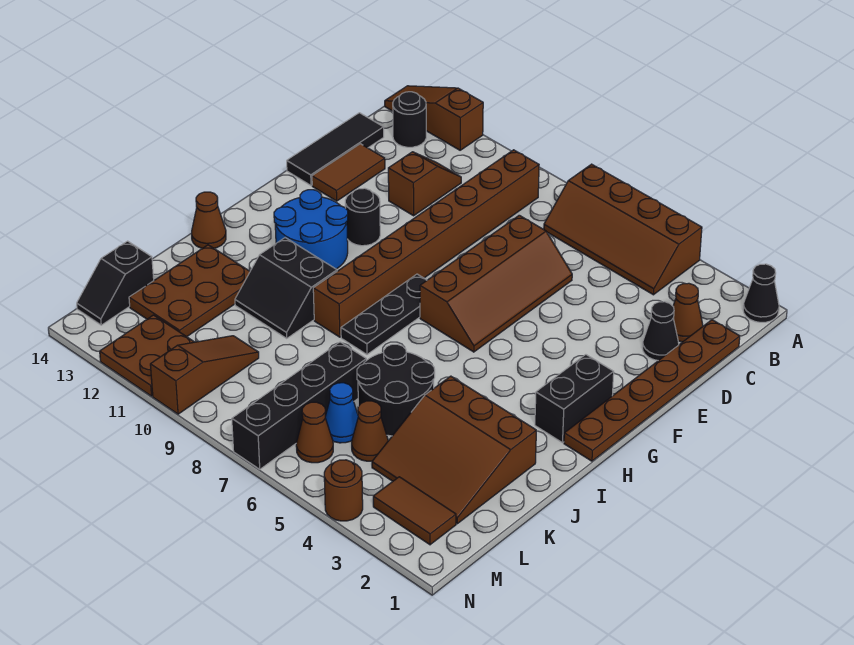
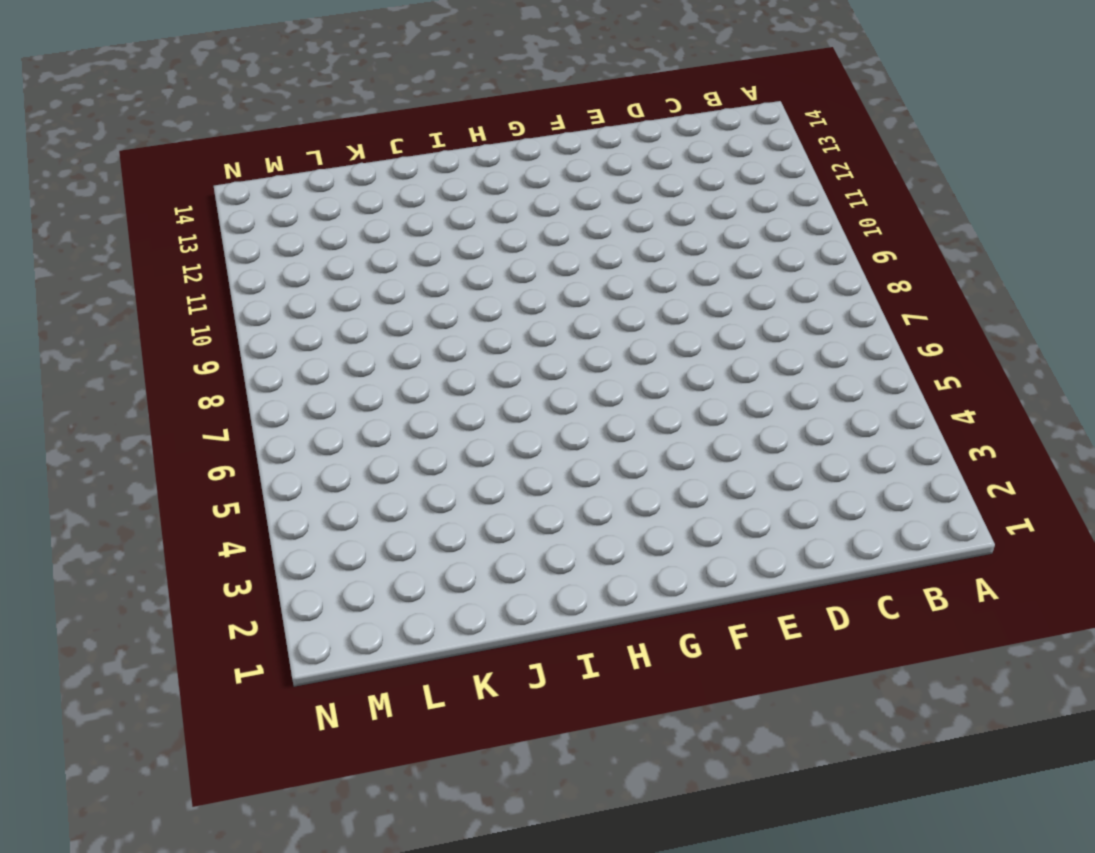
none -> black cone A1 level 1
none -> brown slope A4:B7 level 1 top A
none -> brown slope A12:A14 level 1 top 12
none -> brown brick B9:I9 level 1

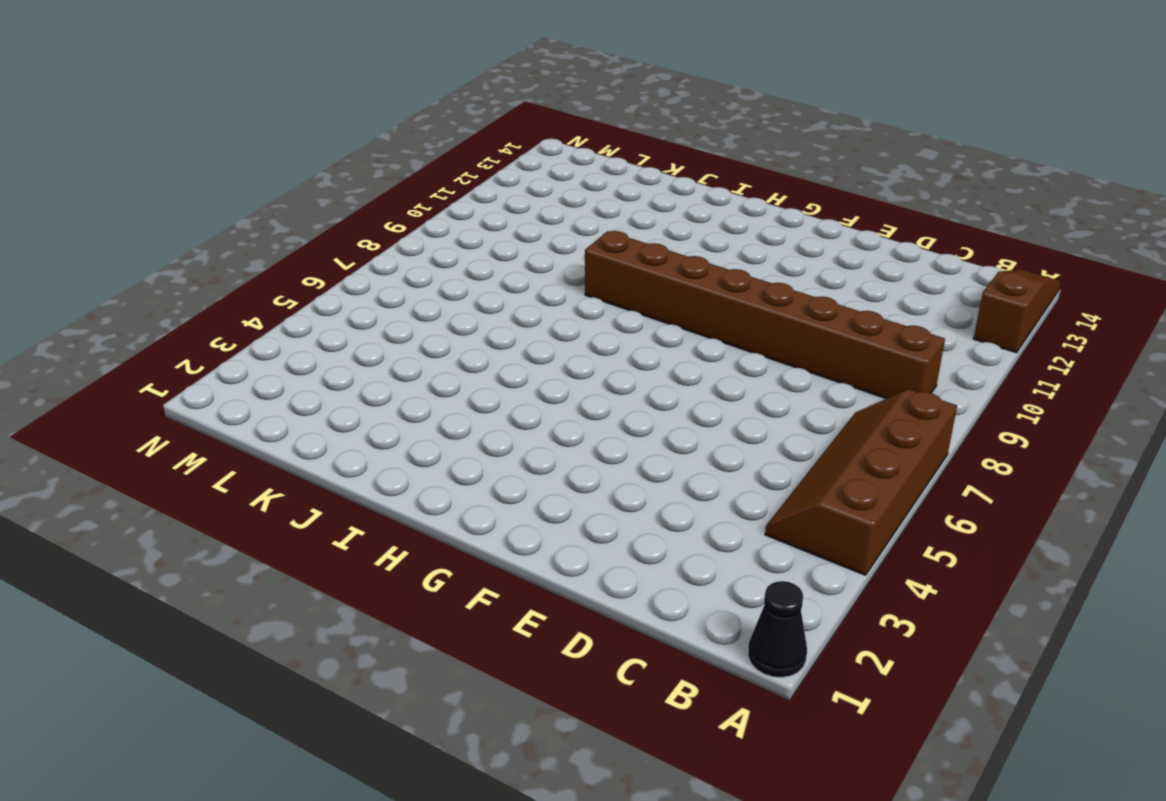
none -> black round brick B13 level 1
none -> brown plate C1:H1 level 1
none -> brown cone C2 level 1
none -> brown slope C11:D11 level 1 top D

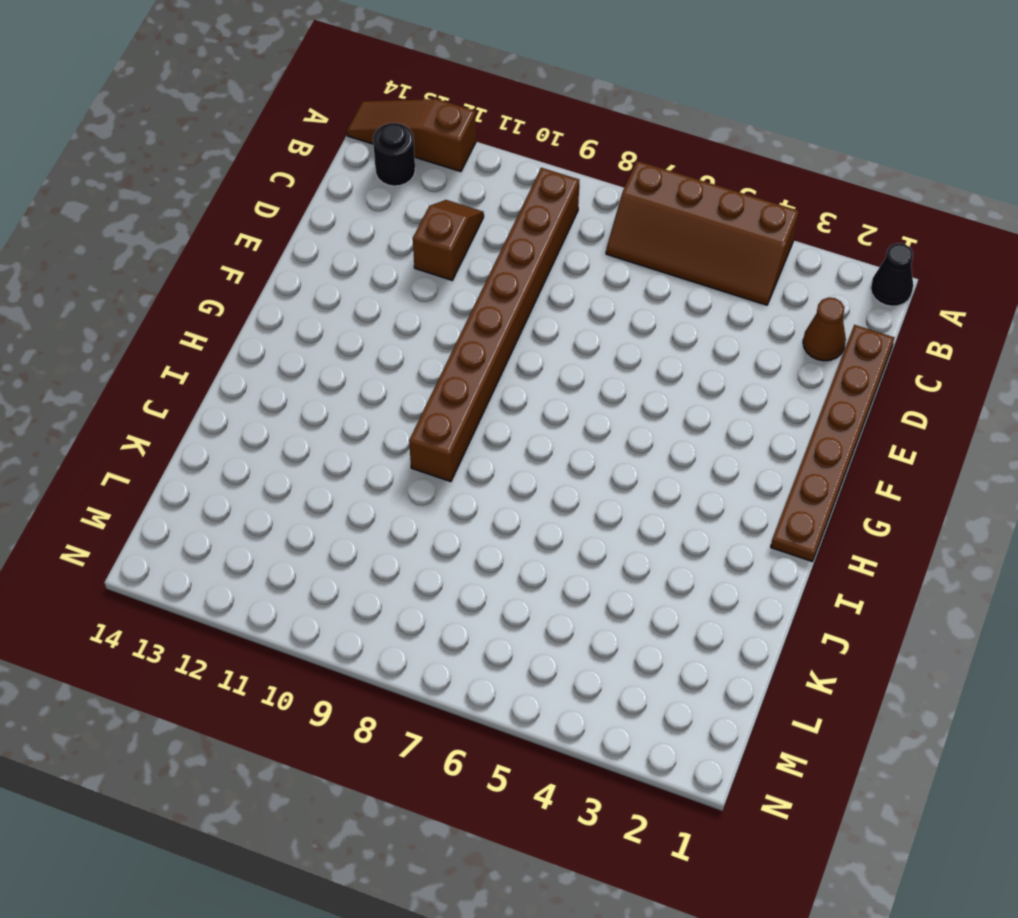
none -> black tile C14:E14 level 1
none -> black cone D2 level 1
none -> brown slope D6:G7 level 1 top 7
none -> brown tile D13:E13 level 1

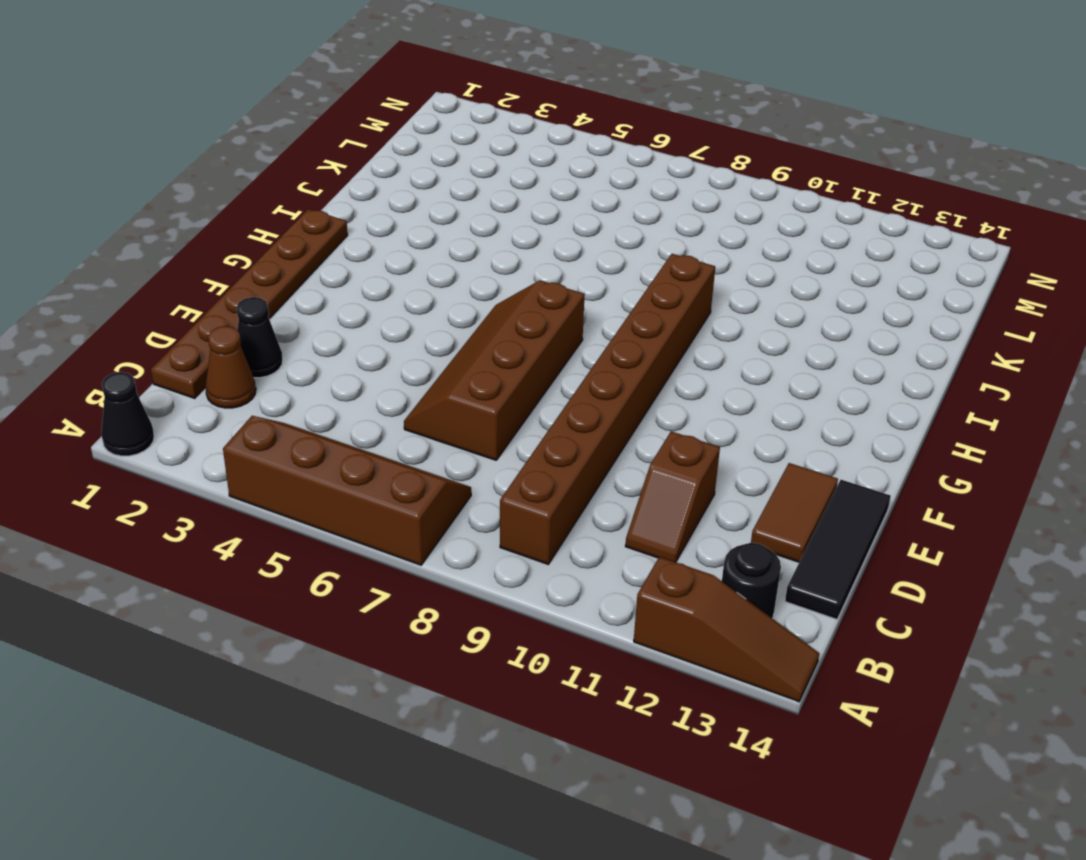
none -> black round brick F11 level 1
none -> black brick G2:H2 level 1
none -> black plate G8:I8 level 1
none -> blue round brick G11:H12 level 1

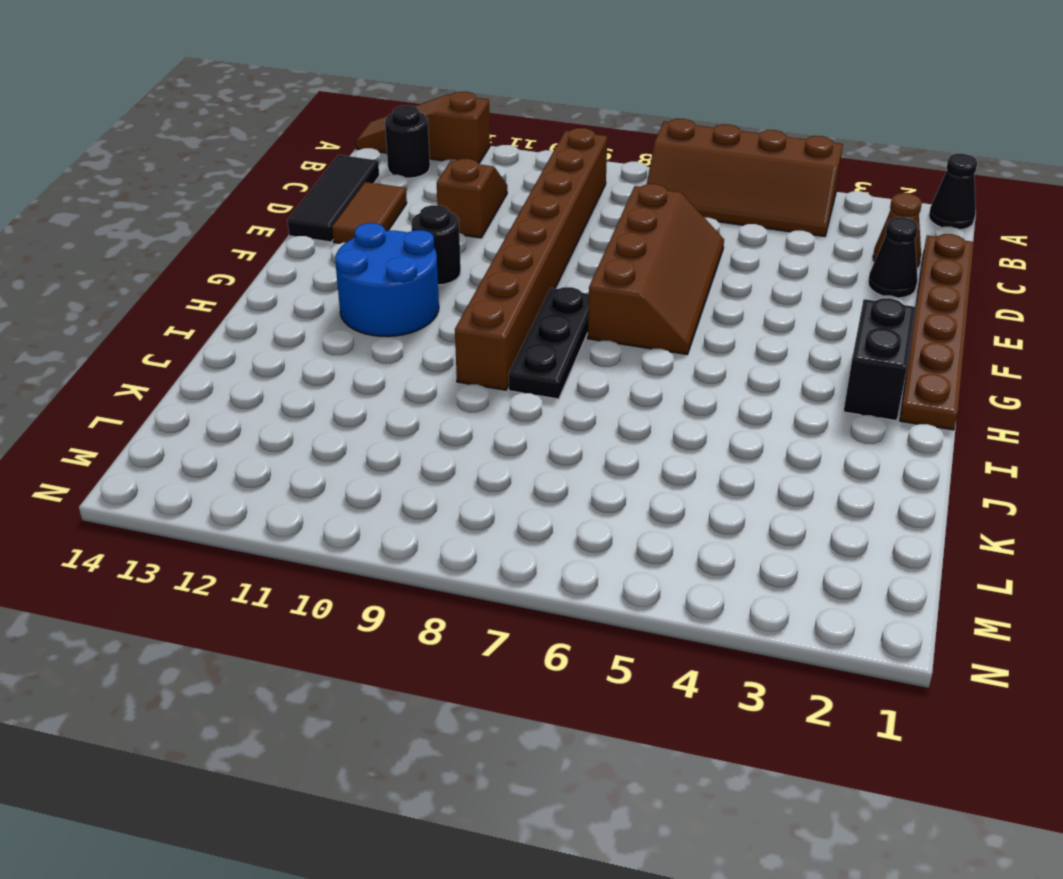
none -> black slope I10:J11 level 1 top I
none -> brown cone I14 level 1
none -> brown slope J2:L4 level 1 top J
none -> black round brick J5:K6 level 1

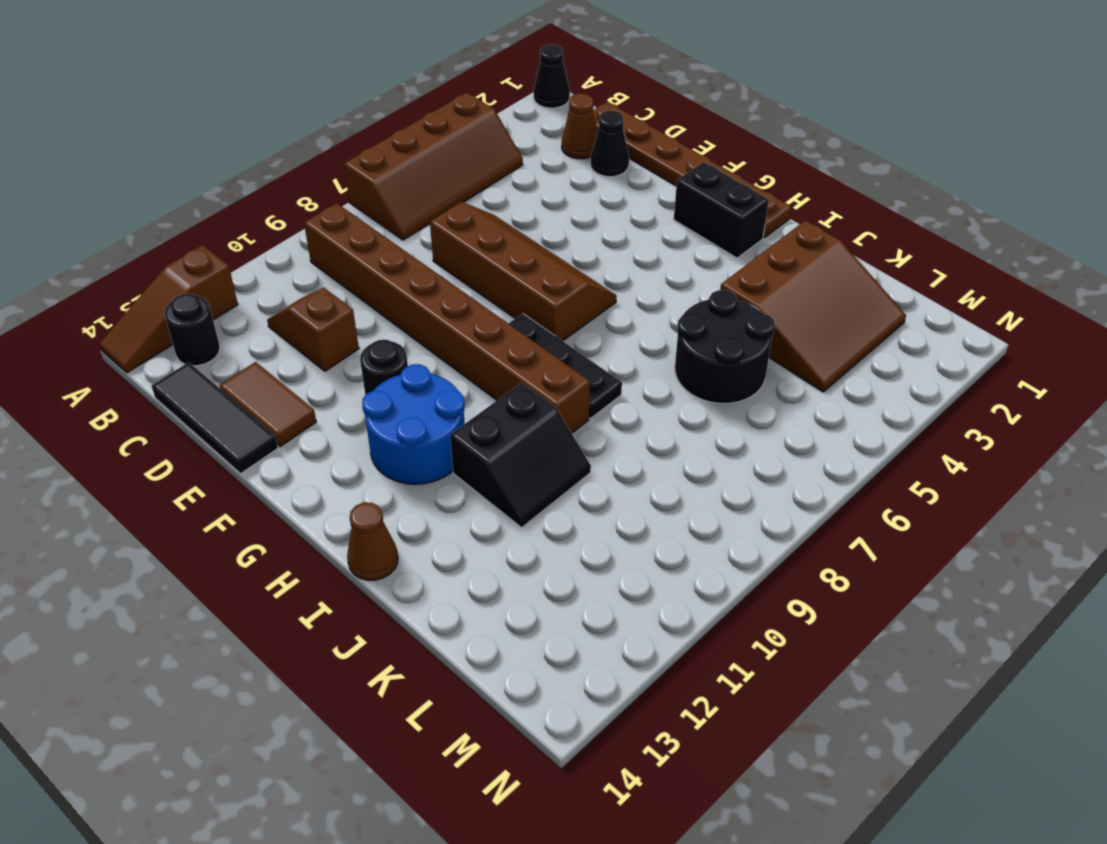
none -> brown plate J12:L13 level 1
none -> black brick K7:N7 level 1
none -> brown cone L5 level 1
none -> blue cone L6 level 1

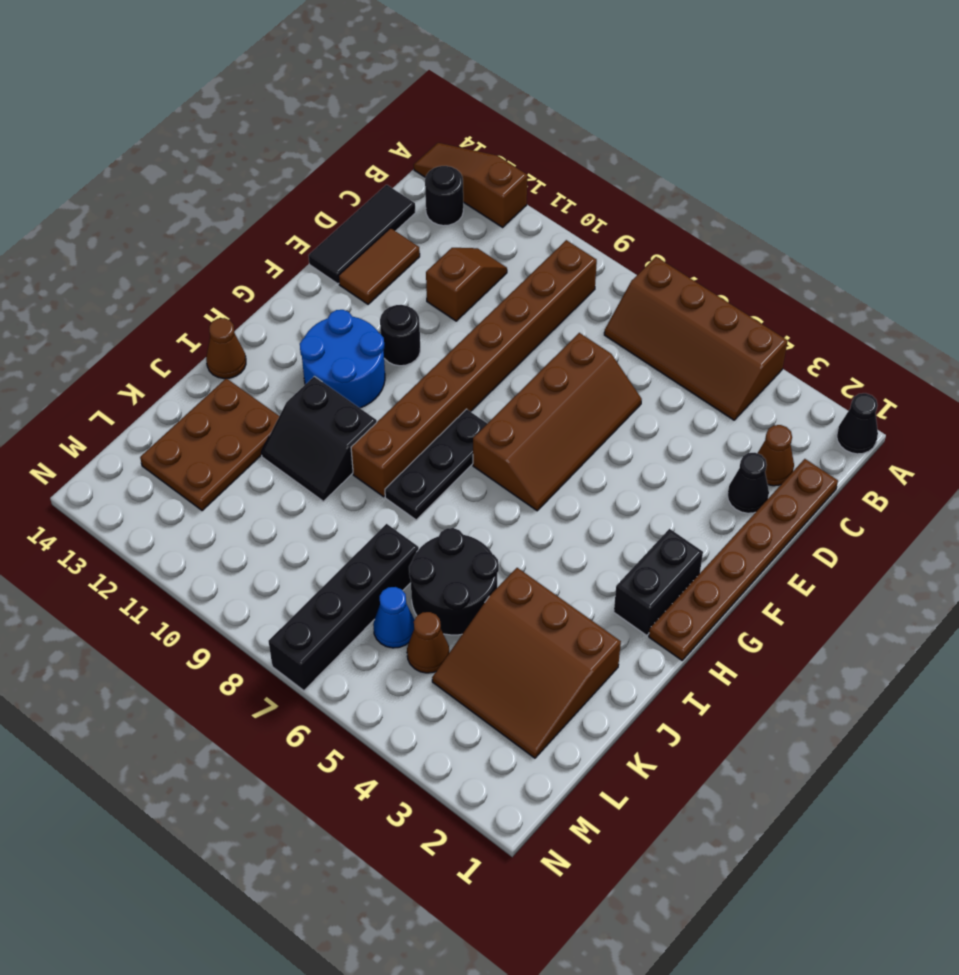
none -> brown slope L10:N10 level 1 top N
none -> black slope L14:M14 level 1 top L
none -> brown tile M2:M3 level 1
none -> brown cone M6 level 1

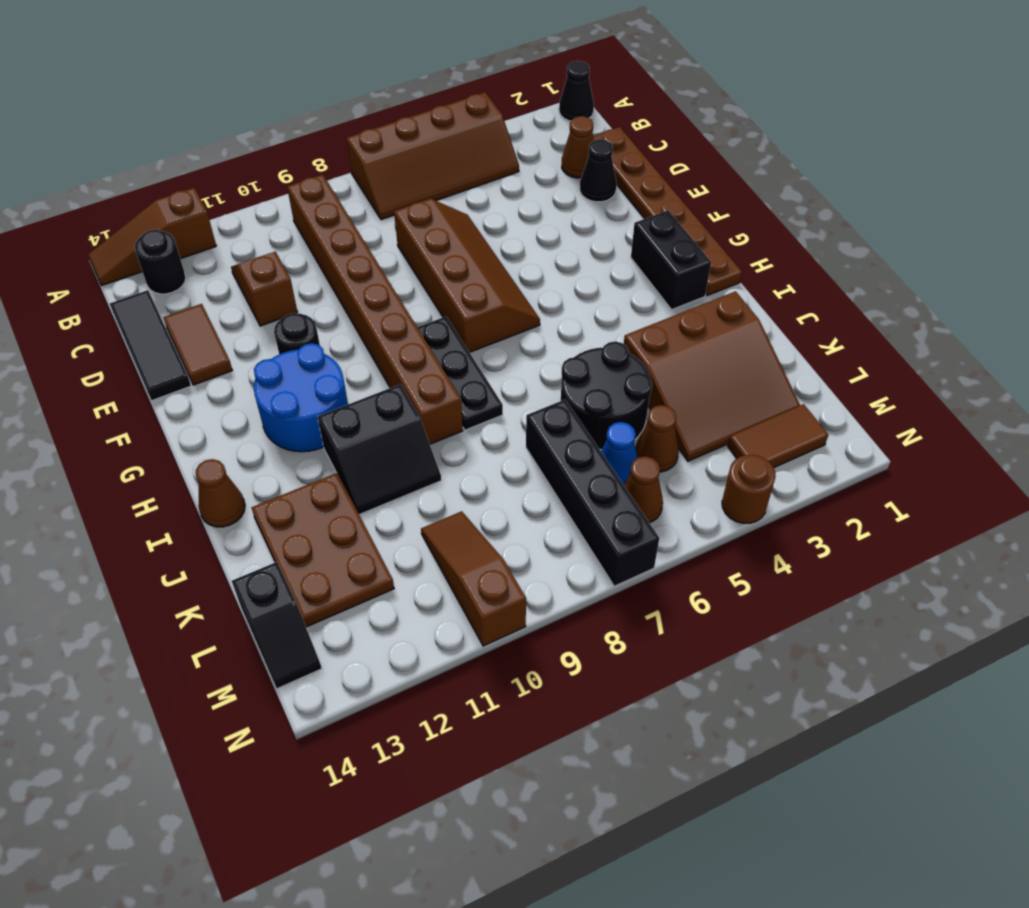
none -> brown plate M11:N12 level 1

